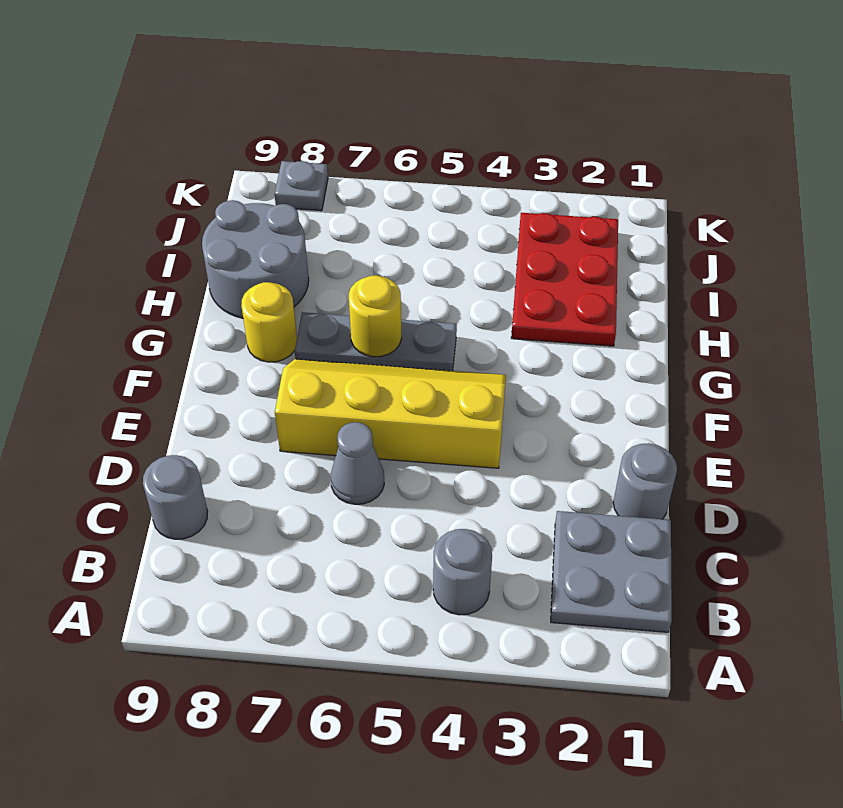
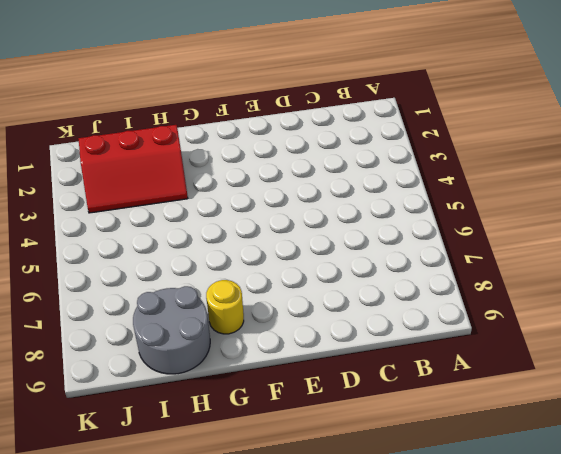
red slope H2:J3 level 1 top 2 -> red plate H2:J3 level 1
none -> grey plate B1:C2 level 1
none -> grey round brick B4 level 1
none -> grey round brick C9 level 1

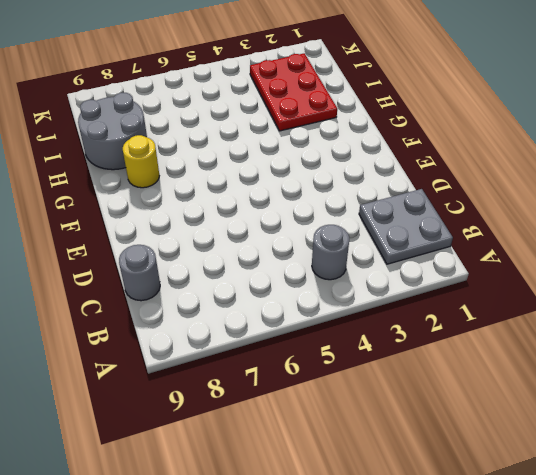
none -> grey round brick D1 level 1
none -> grey cone D6 level 1
none -> yellow slope E4:F7 level 1 top E

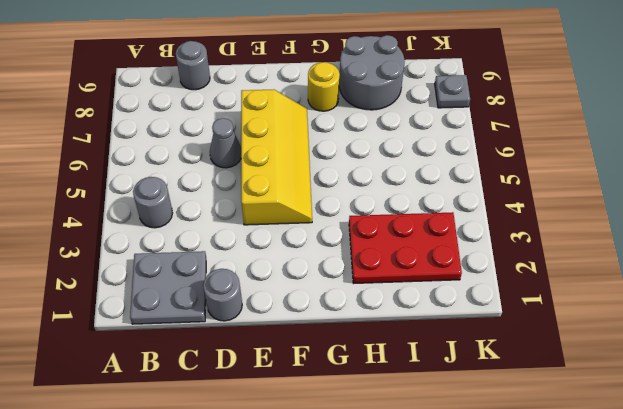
none -> grey plate G5:G7 level 1
none -> yellow round brick G6 level 2

